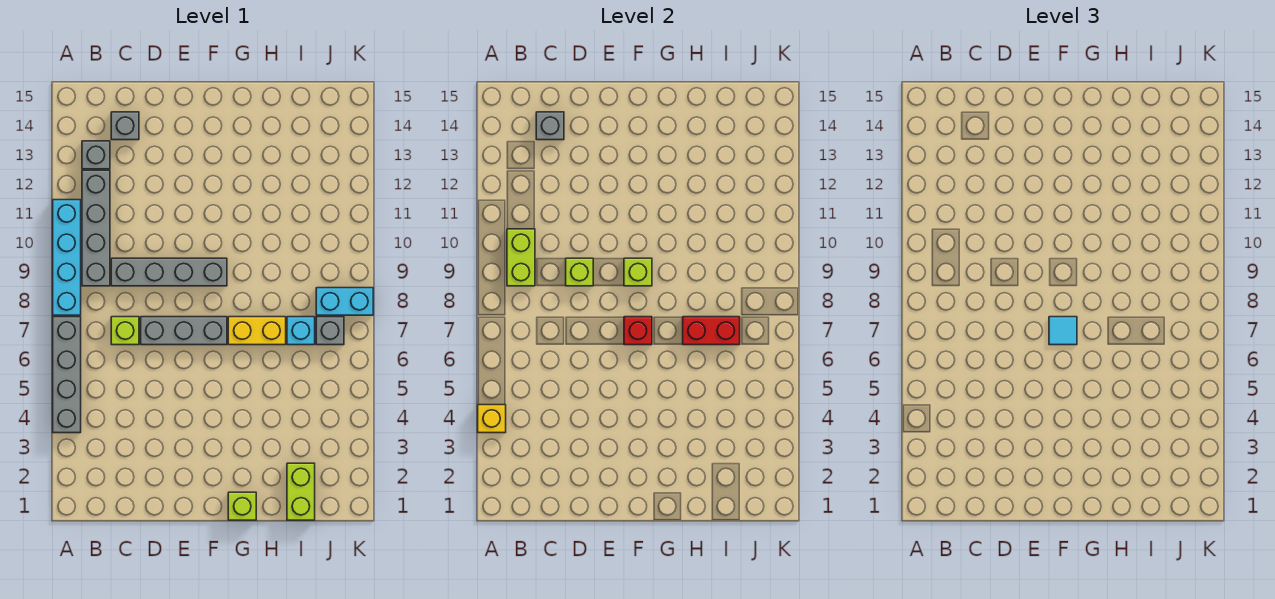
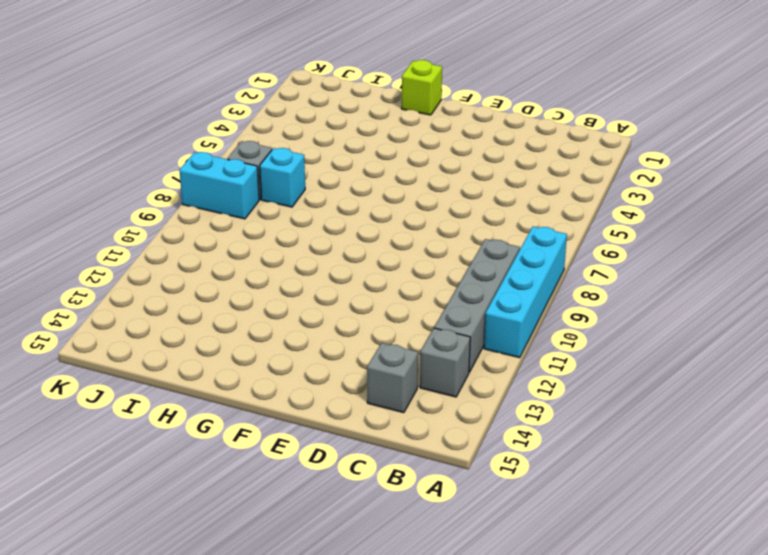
none -> grey brick A4:A7 level 1
none -> lime brick C7 level 1
none -> grey brick C9:F9 level 1

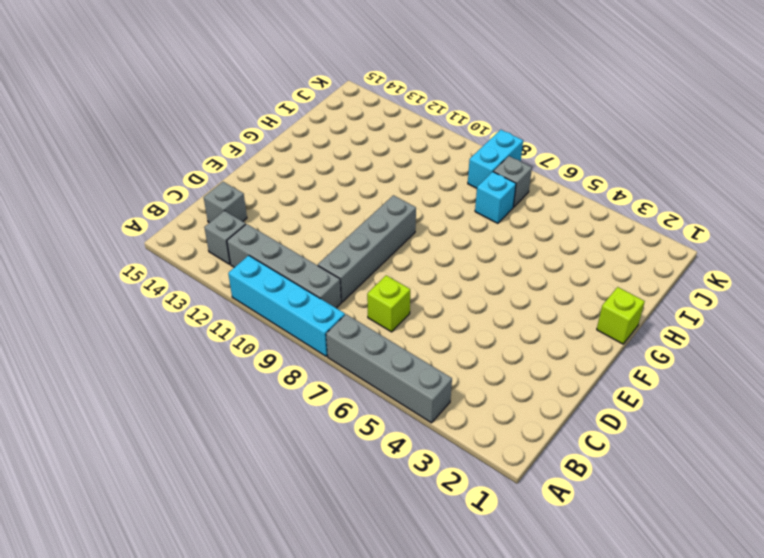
none -> grey brick D7:F7 level 1
none -> yellow brick G7:H7 level 1
none -> lime brick I1:I2 level 1

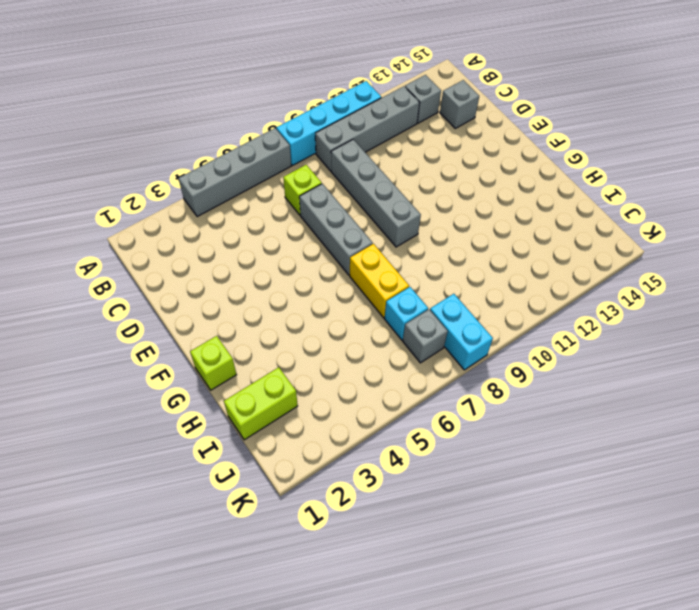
none -> yellow brick A4 level 2
none -> lime brick B9:B10 level 2
none -> grey brick C14 level 2

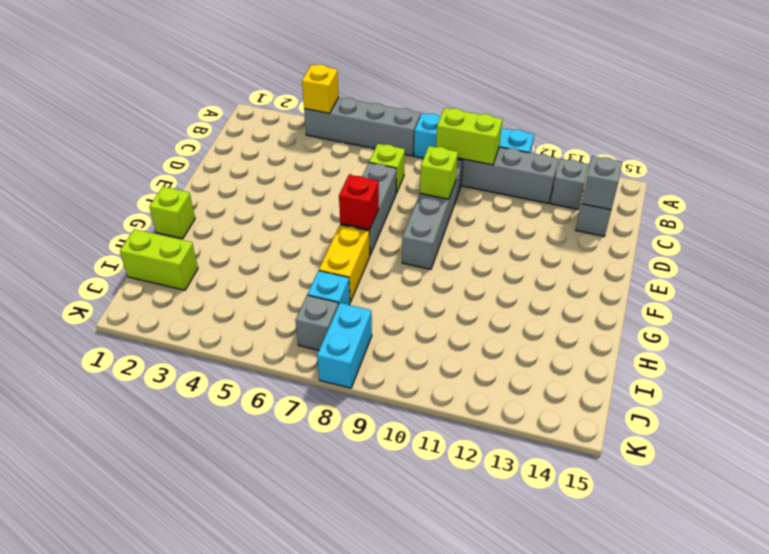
none -> lime brick F9 level 2
none -> red brick H7:I7 level 2
none -> cyan tile F7 level 3

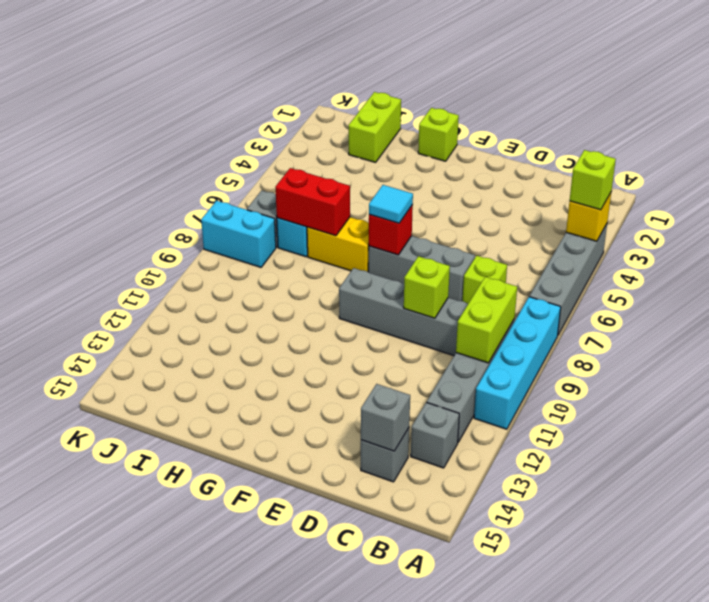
lime brick A4 level 3 -> lime brick F9 level 2

